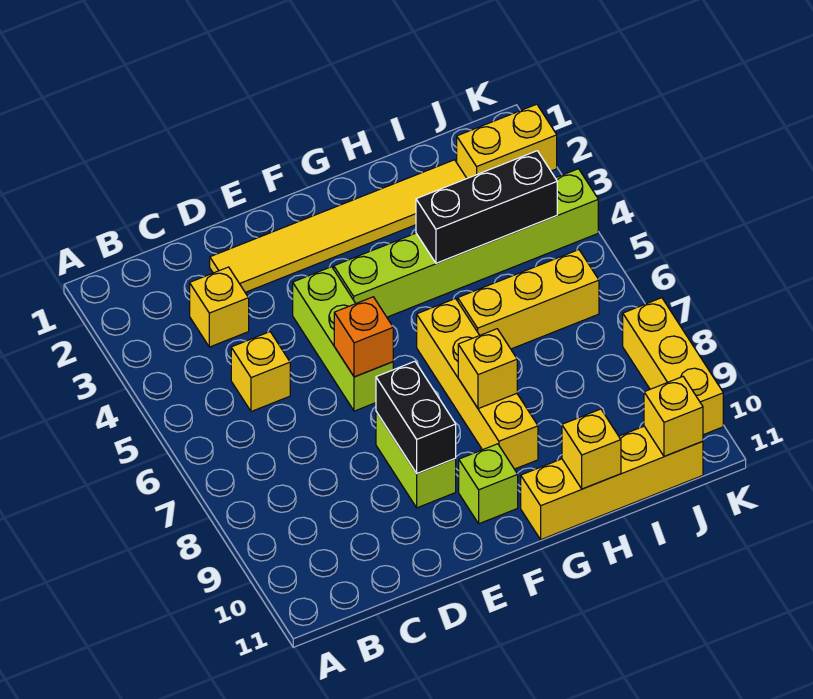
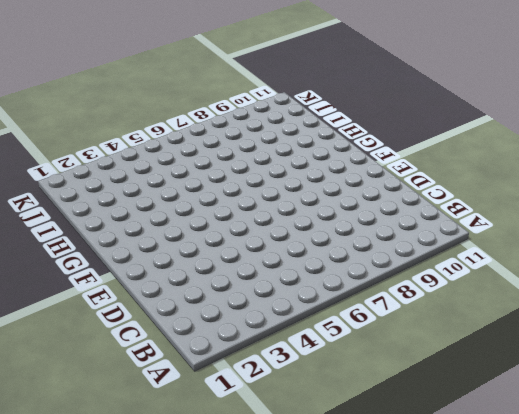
none -> yellow brick C3 level 1
none -> yellow brick C5 level 1
none -> yellow tile D2:I2 level 1

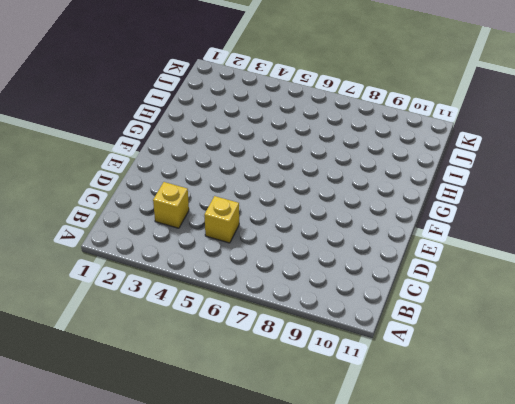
none -> yellow tile D2:I2 level 1
none -> lime brick E4:E6 level 1
none -> lime brick E8:E9 level 1

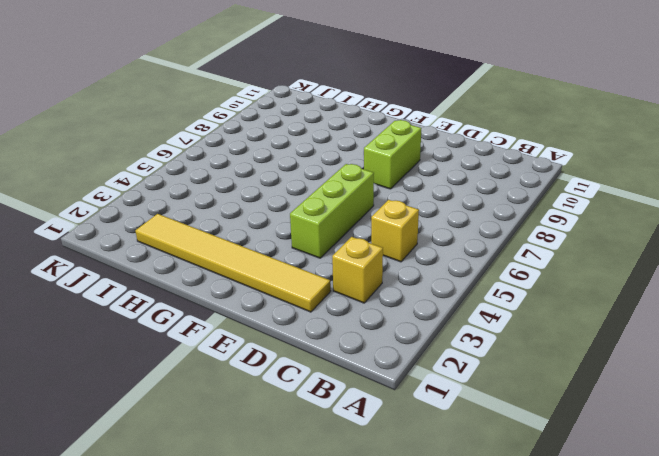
none -> lime brick F4:K4 level 1
none -> lime brick F10 level 1
none -> yellow brick G6:G9 level 1

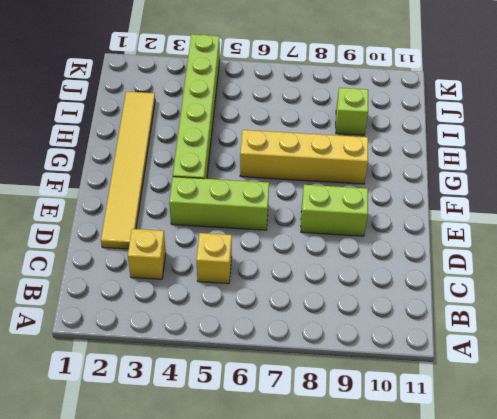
lime brick I9 level 1 -> lime brick F10 level 1
none -> yellow brick G11:J11 level 1
none -> yellow brick H6:J6 level 1
none -> yellow brick J2:K2 level 1

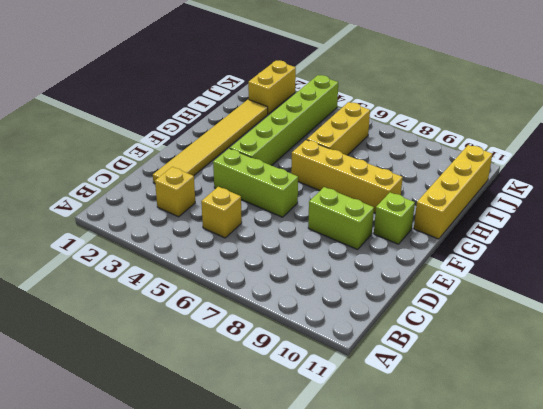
none -> yellow brick K8:K10 level 1
none -> orange brick E6 level 2
none -> black brick E8:E9 level 2

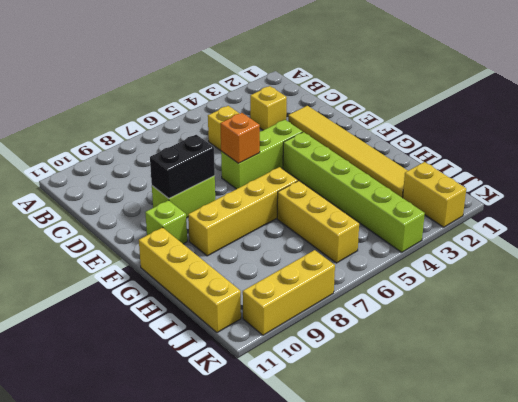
none -> yellow brick G8 level 2
none -> black brick H4:J4 level 2
none -> yellow brick H11 level 2

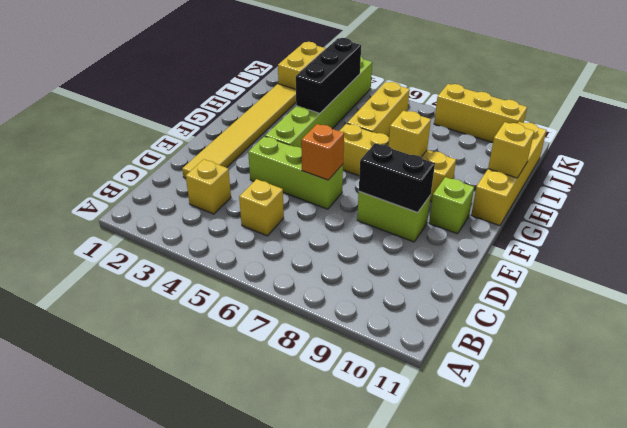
none -> yellow brick J11 level 2

